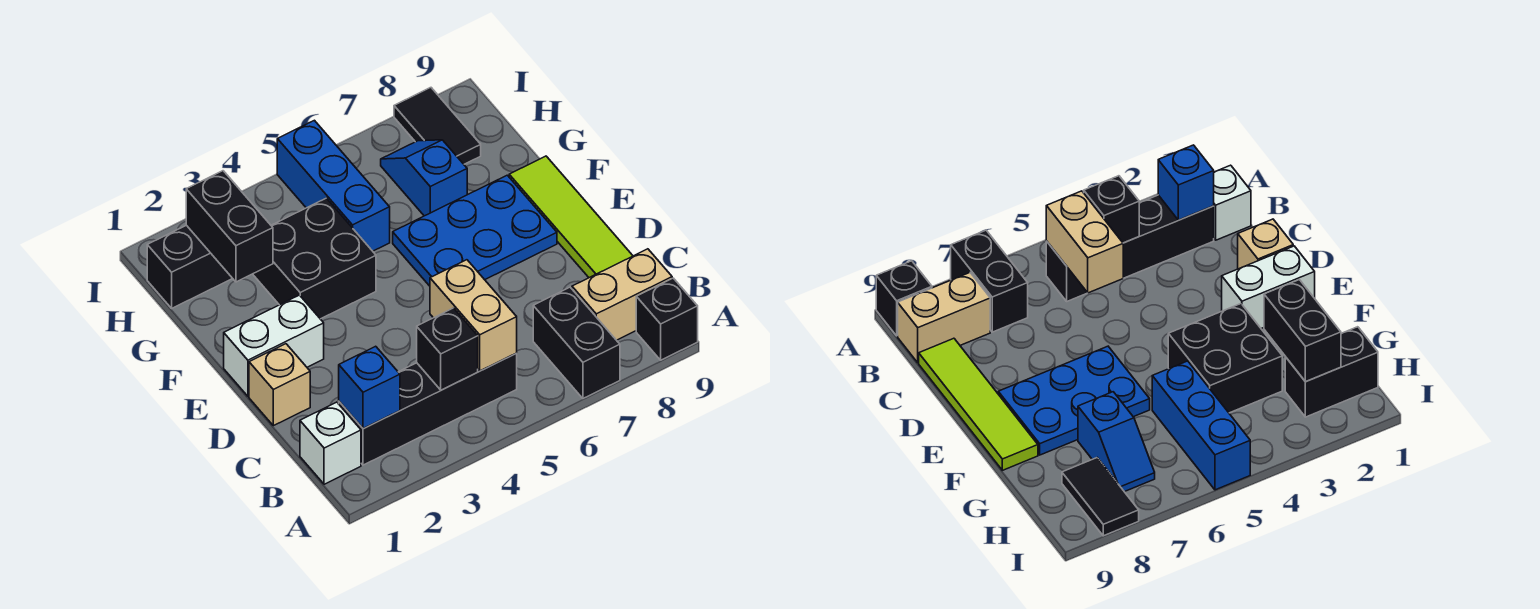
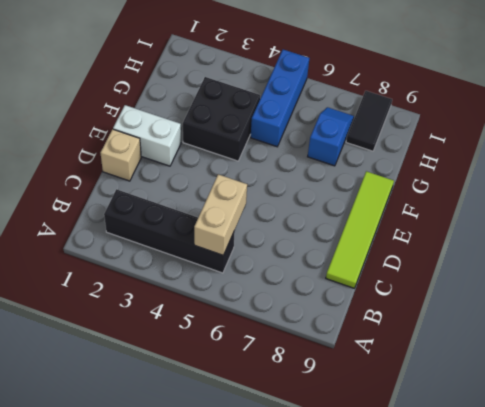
none -> black brick A7:B7 level 1
none -> black brick A9 level 1
none -> white brick B1 level 1

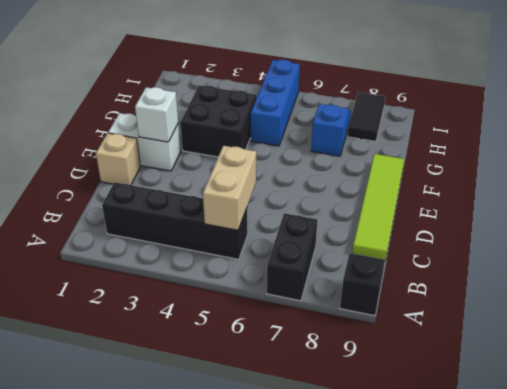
white brick E2 level 2 -> white brick B1 level 1
none -> tan brick B8:B9 level 1
none -> blue plate E6:F8 level 1
none -> black brick H1:H2 level 1

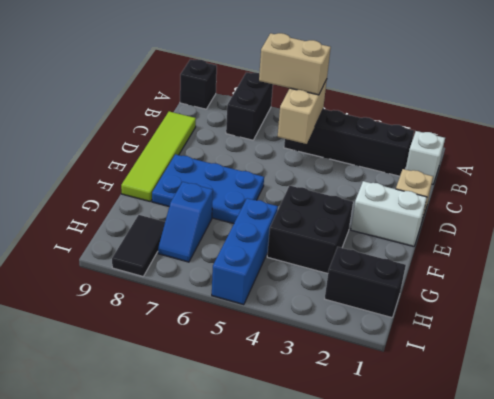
tan brick B5:B6 level 3 -> tan brick B8:B9 level 1
none -> blue brick B2 level 2
none -> black brick B4 level 2
none -> black brick G2:H2 level 2

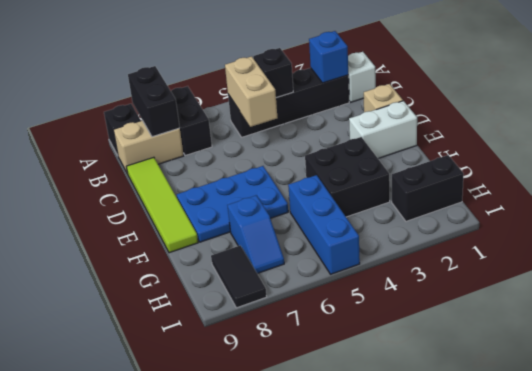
black brick A8:B8 level 2 -> black brick G2:H2 level 2

